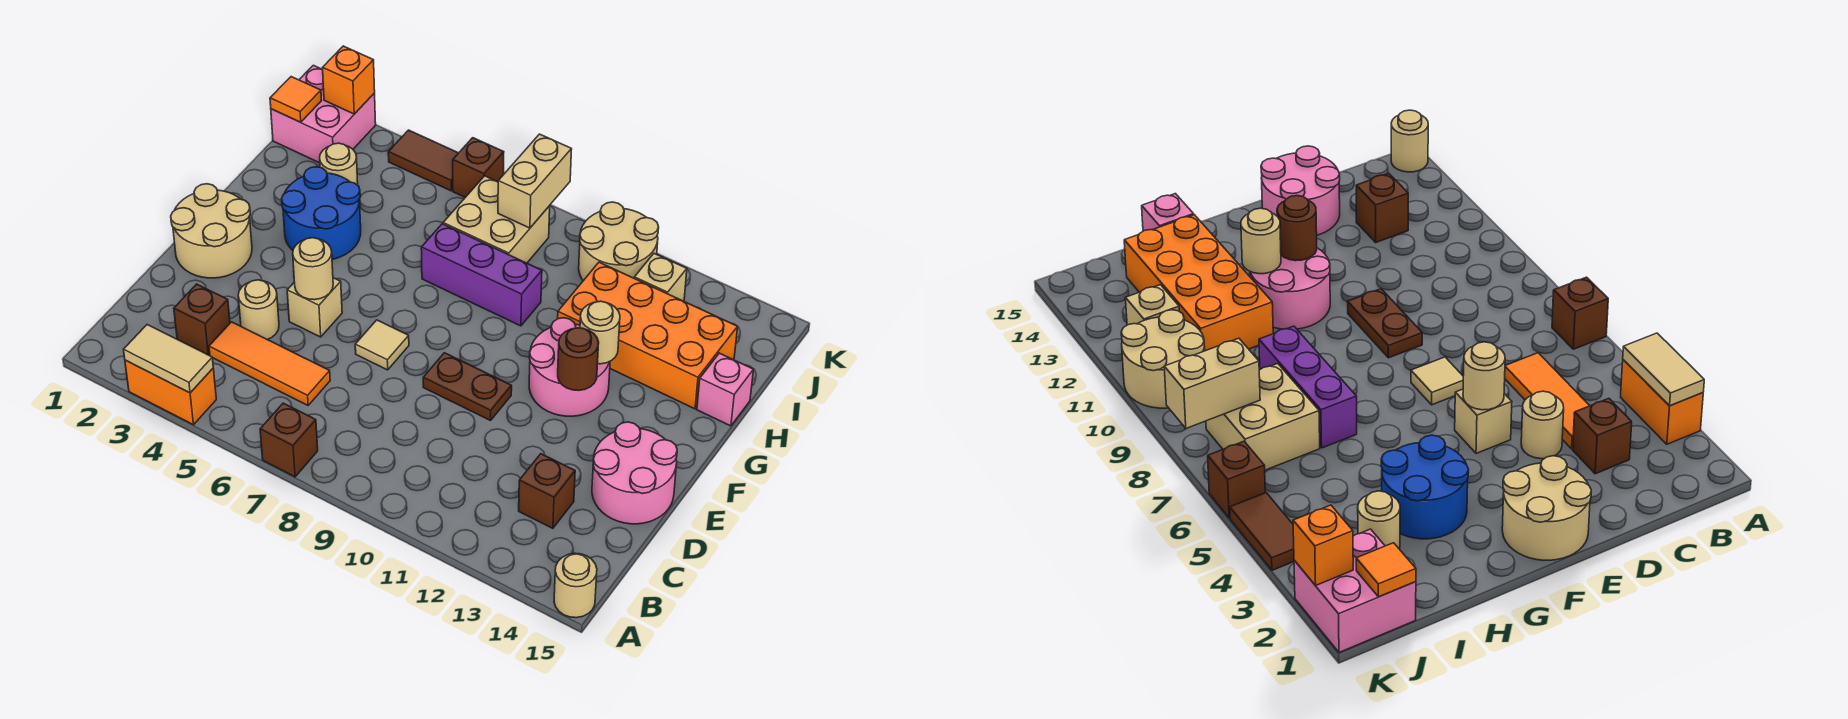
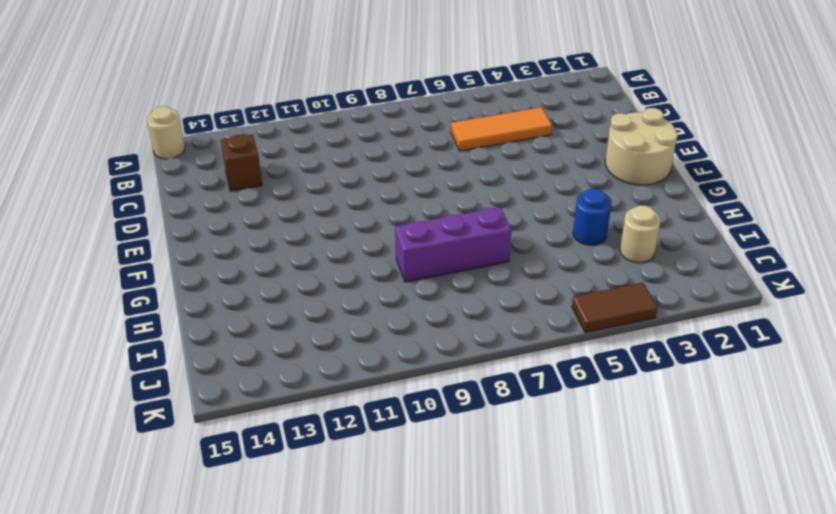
blue round brick H4 level 1 -> blue round brick G3:H4 level 1
none -> orange brick A3:A4 level 1
none -> brown brick A7 level 1
none -> brown brick C3 level 1
none -> tan round brick D4 level 1

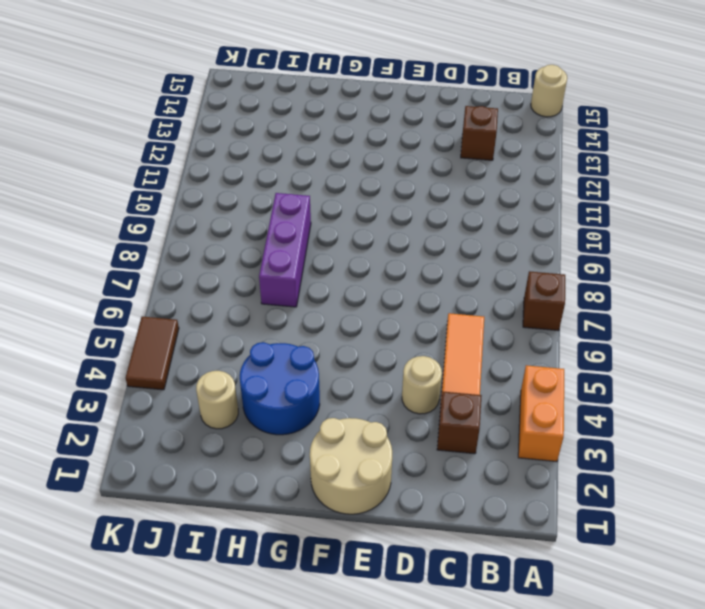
none -> pink round brick D14:E15 level 1
none -> tan brick E5 level 1
none -> tan tile E7 level 1
none -> brown plate E9:E10 level 1

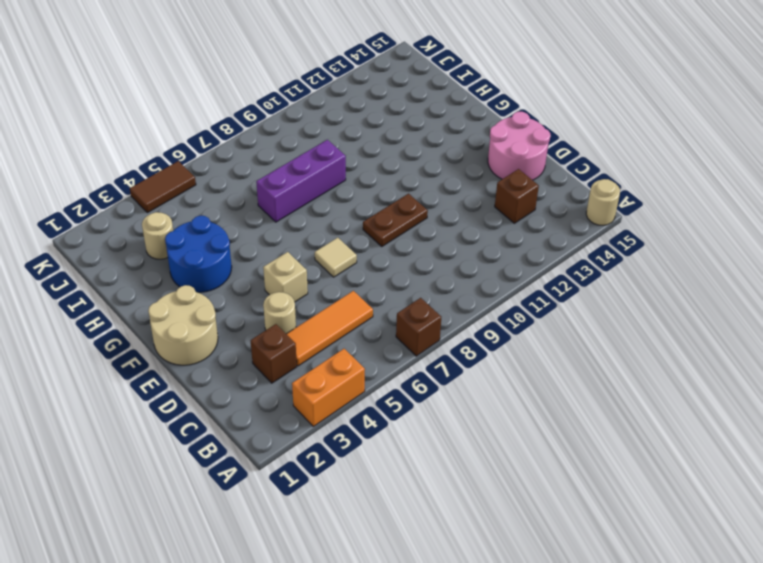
none -> pink round brick F11:G12 level 1
none -> orange brick H11:I14 level 1
none -> pink brick H15 level 1
none -> tan brick I7:J8 level 1

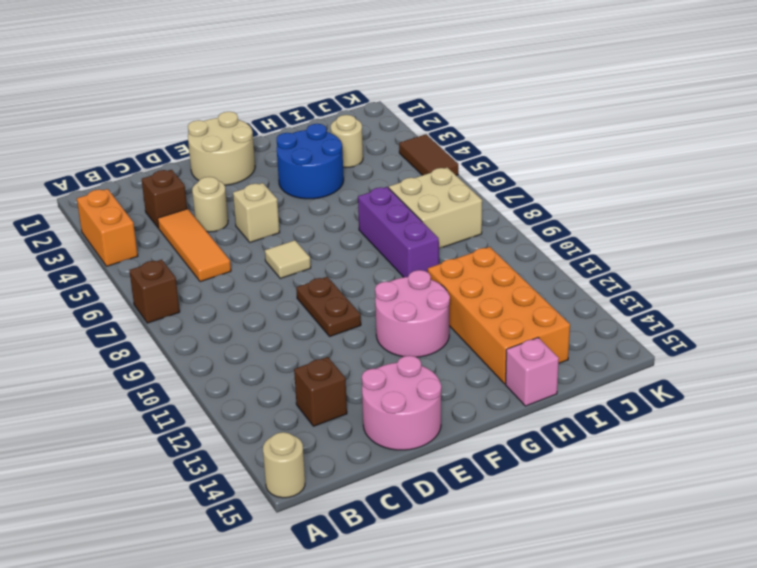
none -> pink brick J1:K2 level 1
none -> tan round brick J10:K11 level 1
none -> tan brick J12 level 1
none -> brown brick K6 level 1

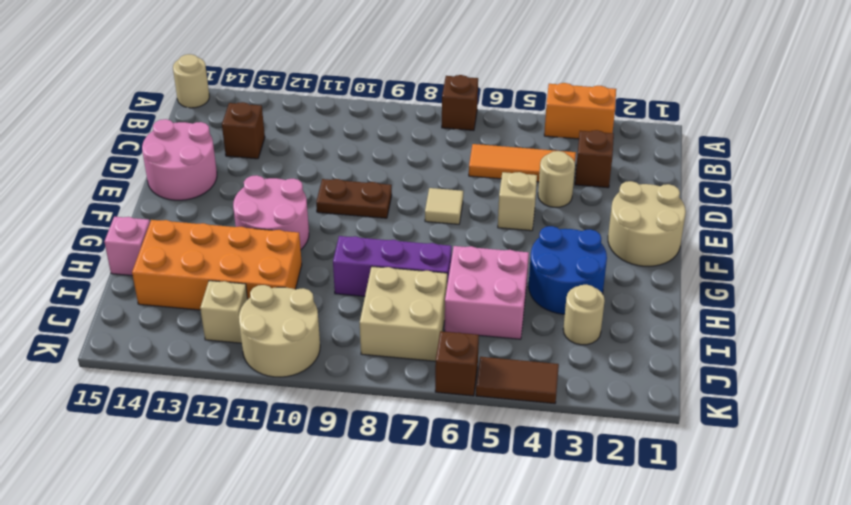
pink brick H5:I6 level 1 -> pink brick J1:K2 level 1
none -> tan tile A3:A4 level 2
none -> tan round brick E5 level 2
none -> brown round brick F12 level 2
none -> tan round brick G12 level 2

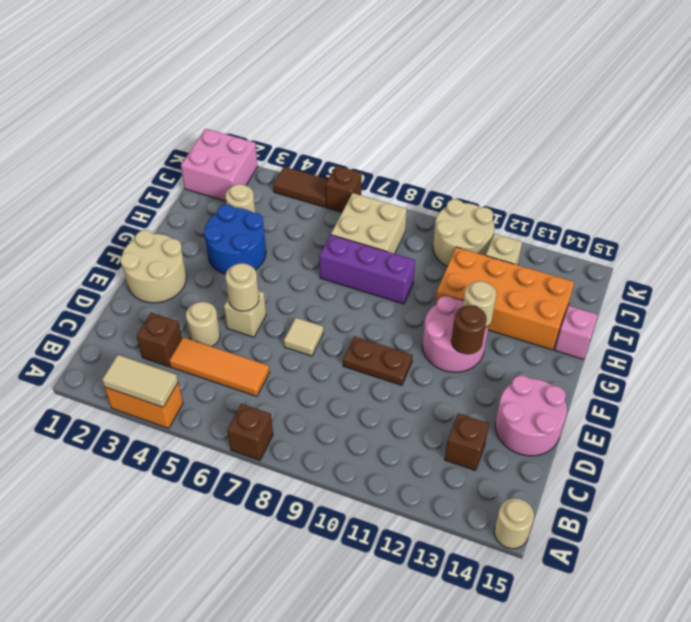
none -> orange tile J1 level 2
none -> tan brick J8:K8 level 2
none -> orange brick K2 level 2

